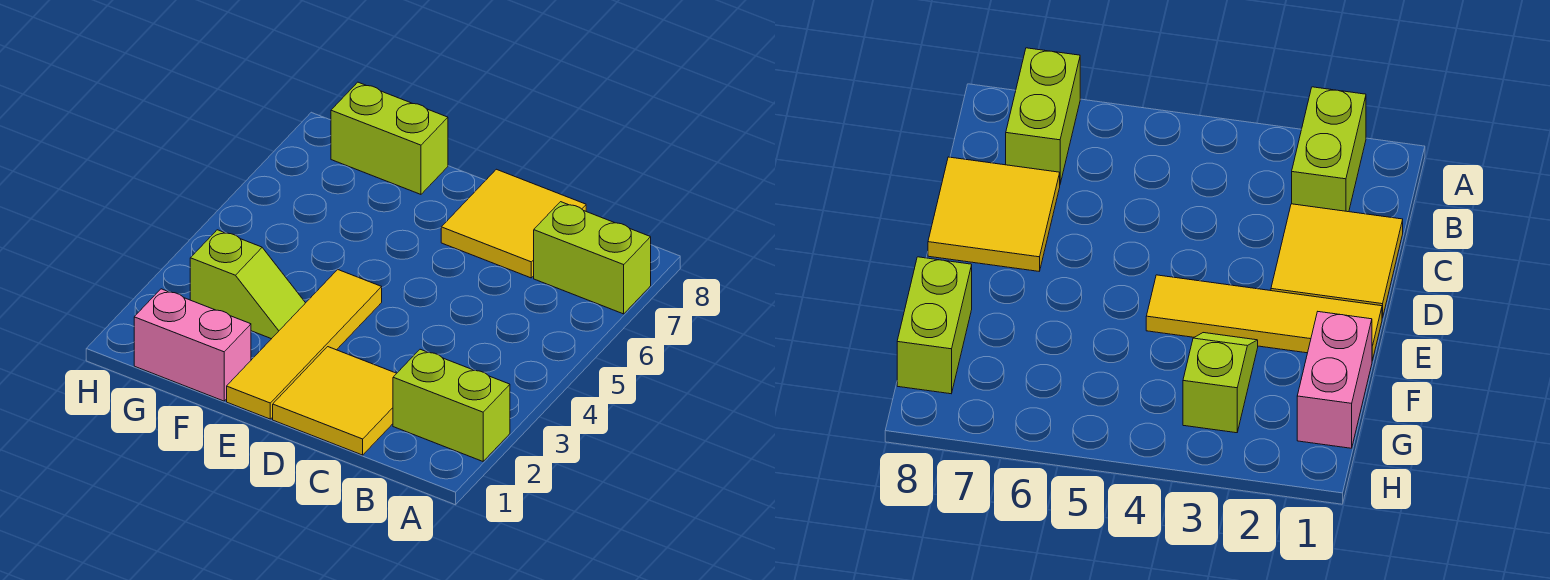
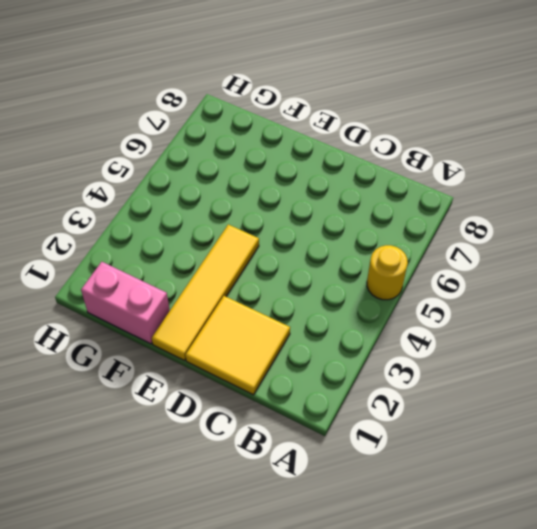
yellow round brick A5 level 1 -> none
none -> lime brick A2:B2 level 1
none -> lime brick A7:B7 level 1

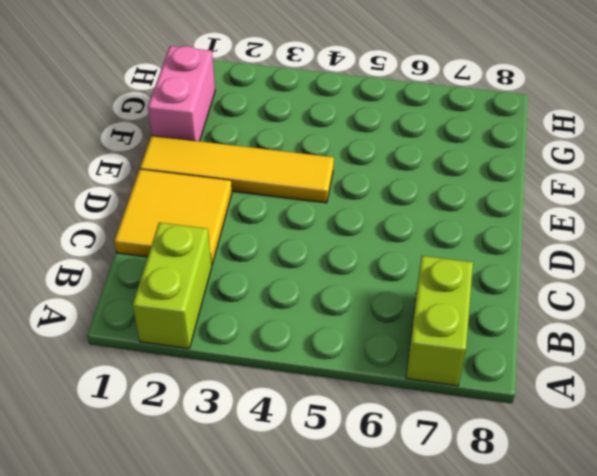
none -> yellow tile C7:D8 level 1
none -> lime slope F3:G3 level 1 top G

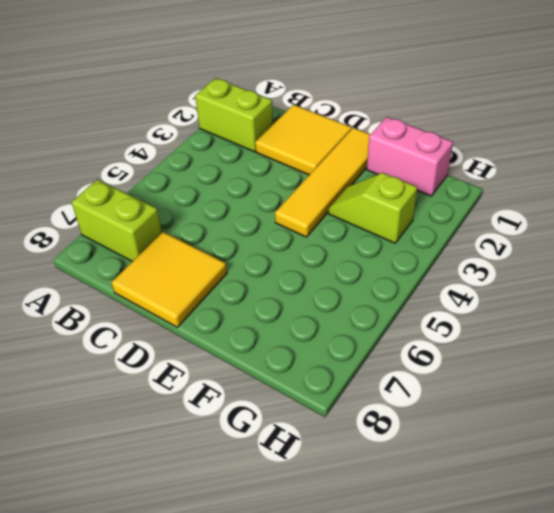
none -> lime brick F8:G8 level 1

